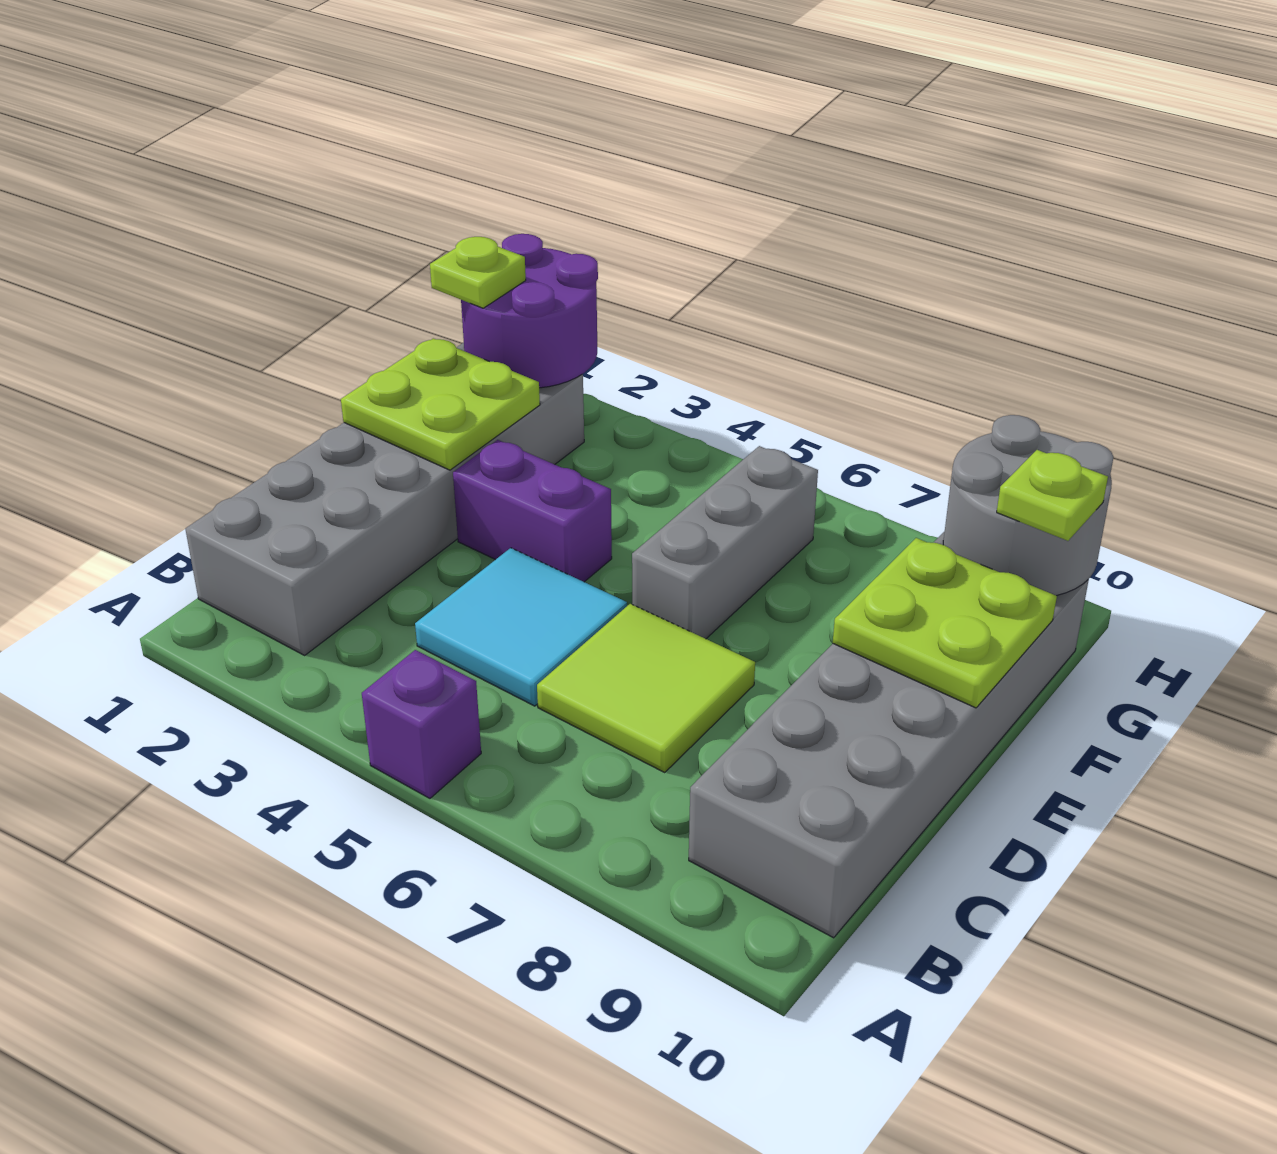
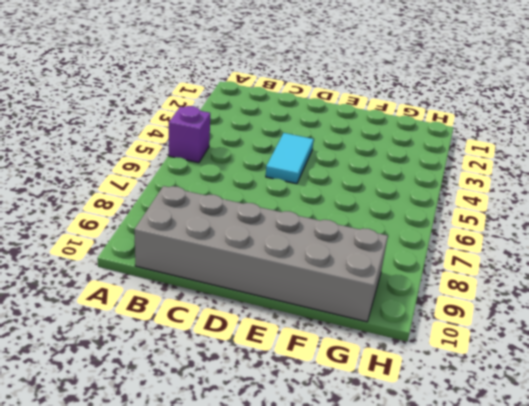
cyan tile D4:D5 level 1 -> cyan tile C4:D5 level 1
none -> grey brick B1:G2 level 1
none -> lime tile C6:D7 level 1
none -> purple brick E3:E4 level 1

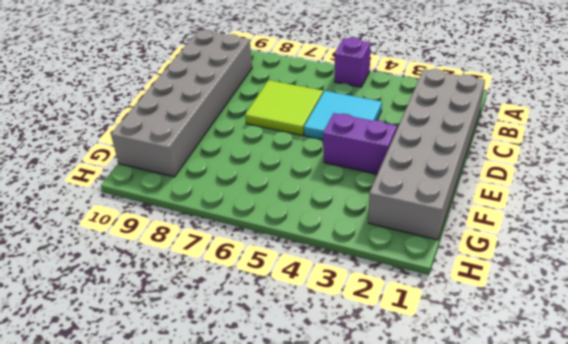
none -> grey brick E6:G6 level 1
none -> lime plate E1:F2 level 2
none -> lime plate E9:F10 level 2

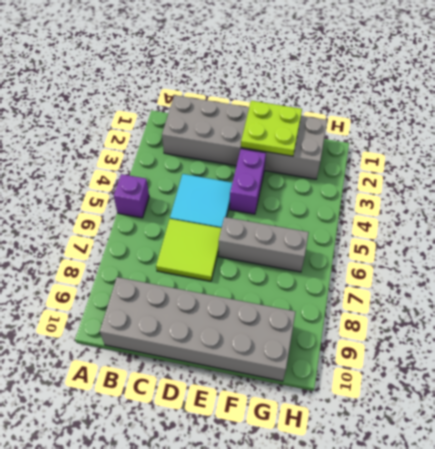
none -> lime plate E9:F10 level 2
none -> purple round brick G1:H2 level 2
none -> grey round brick G9:H10 level 2

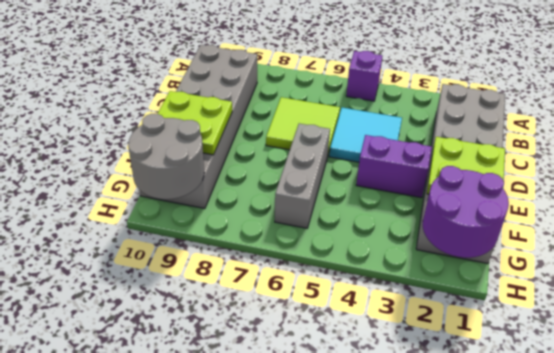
none -> lime plate G1 level 3
none -> lime plate G10 level 3

